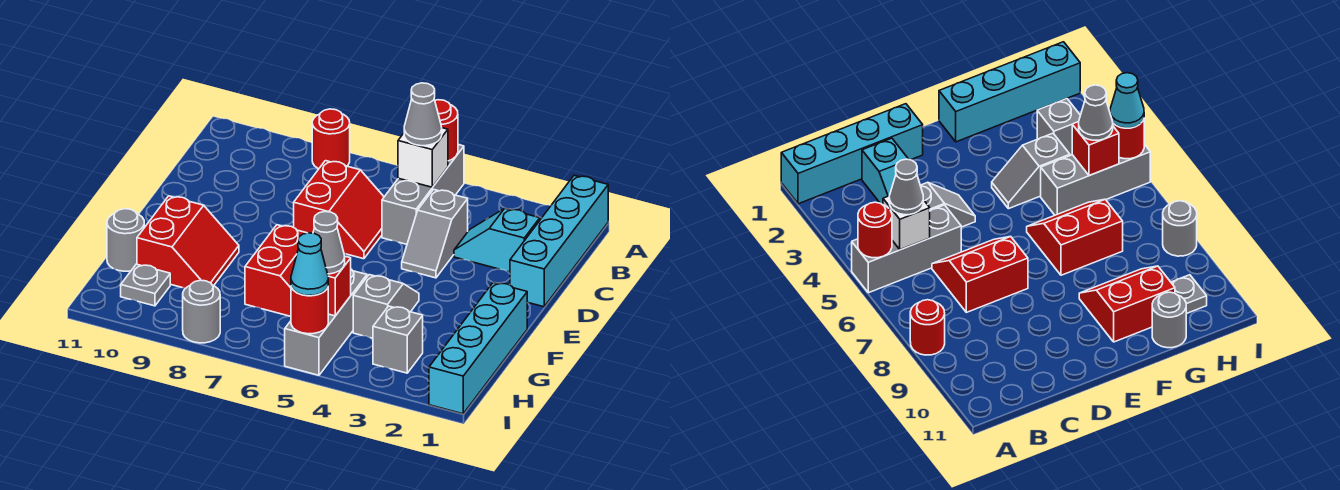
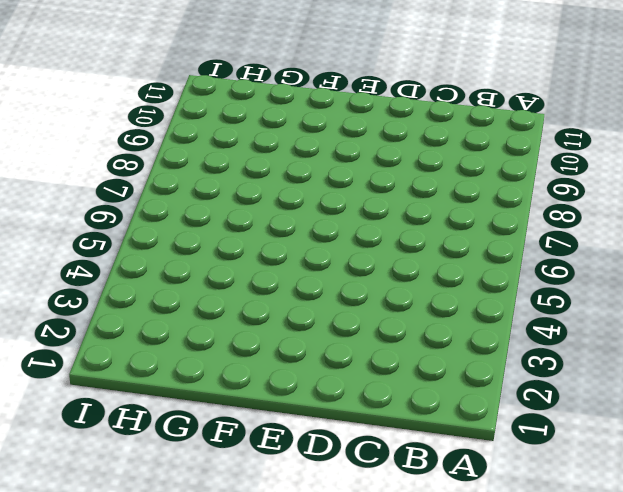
none -> cyan brick A1:D1 level 1
none -> grey brick A5:C5 level 1
none -> red round brick A8 level 1

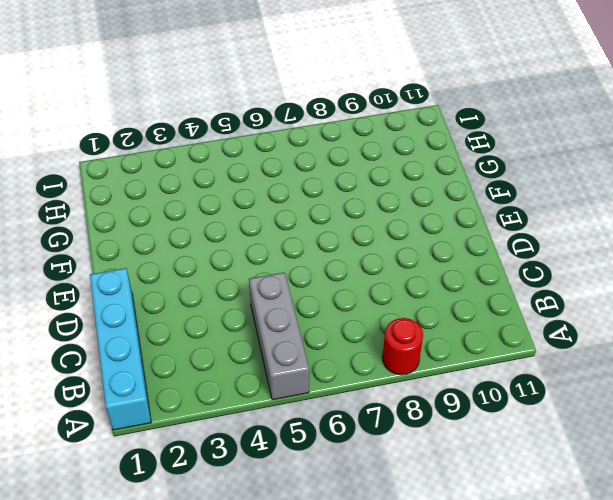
none -> cyan slope C2:C3 level 1 top 2
none -> grey slope C4:D4 level 1 top C
none -> red slope C6:D7 level 1 top 7

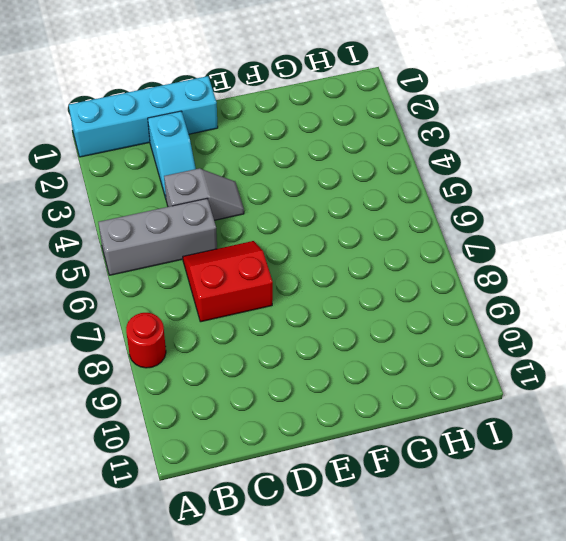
none -> cyan brick F1:I1 level 1
none -> grey slope F4:G4 level 1 top G
none -> red slope F6:G7 level 1 top 7

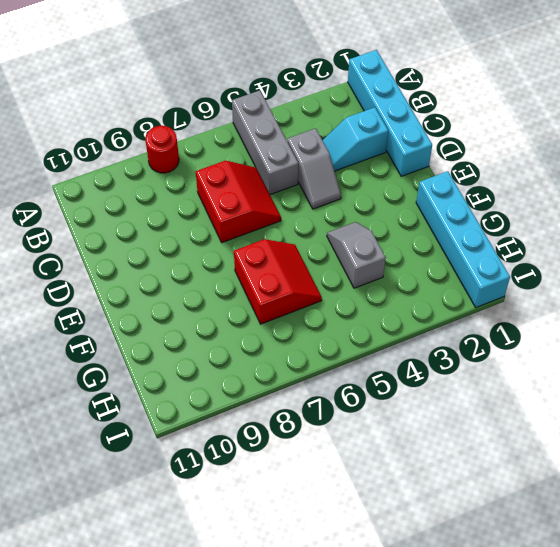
none -> red slope F9:G10 level 1 top 10
none -> grey brick G5:I5 level 1
none -> grey round brick G11 level 1

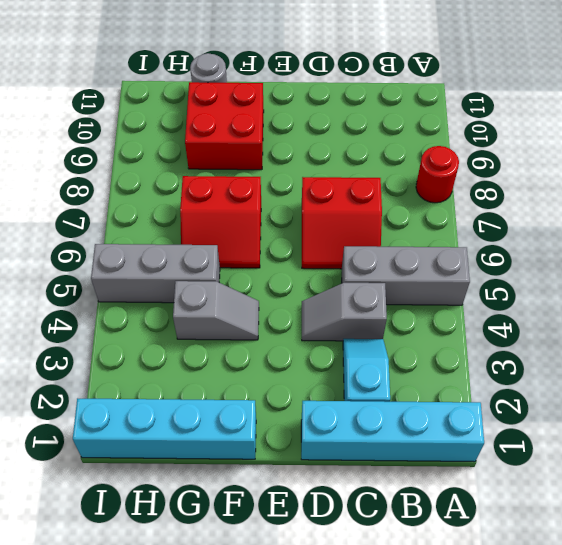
red brick F9:G10 level 1 -> red slope F9:G10 level 1 top 10
none -> grey brick H3 level 1
none -> grey plate H10 level 1
none -> grey round brick I8 level 1

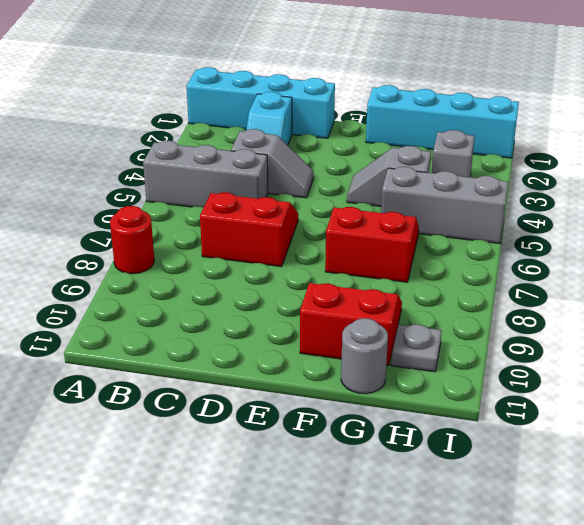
none -> grey round brick I8 level 1
none -> red round brick A5 level 2
none -> white brick B5 level 2

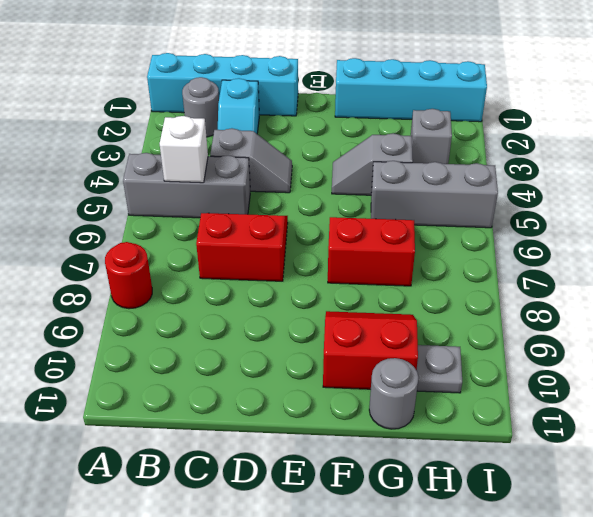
grey round brick B2 level 1 -> grey round brick I8 level 1
none -> red round brick A5 level 2
none -> red brick H5 level 2
none -> red round brick I5 level 2

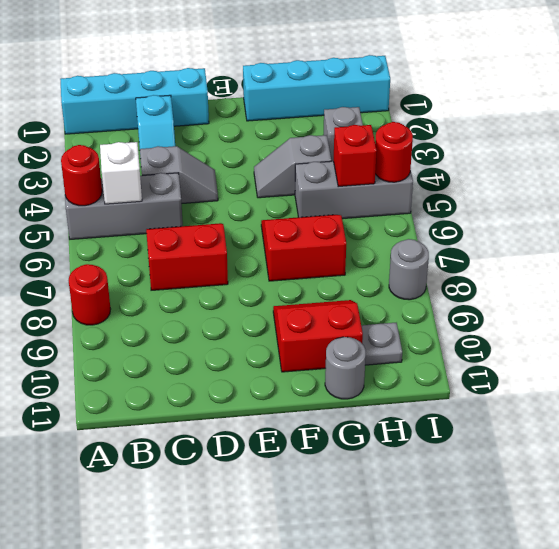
none -> grey cone B5 level 3
none -> grey cone H5 level 3
none -> cyan cone I5 level 3

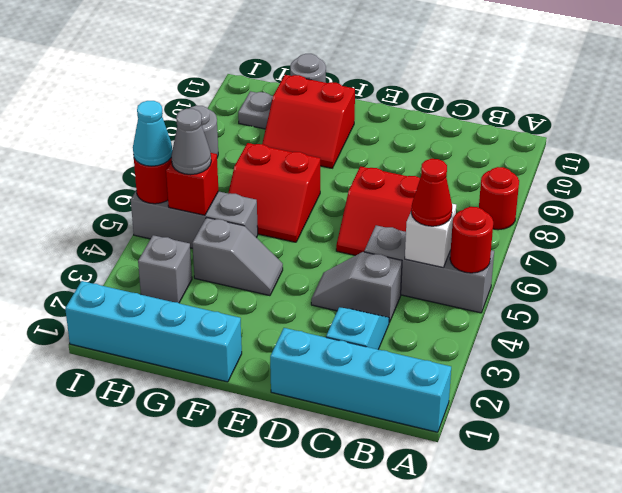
red cone B5 level 3 -> grey cone B5 level 3

